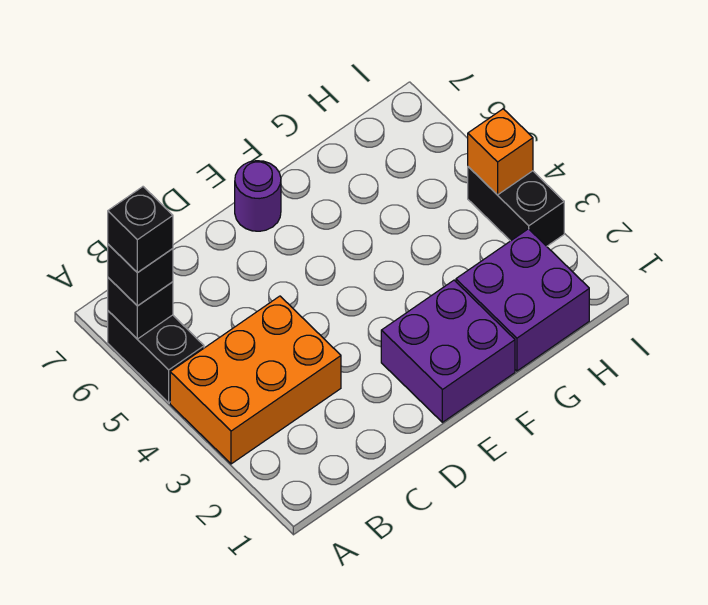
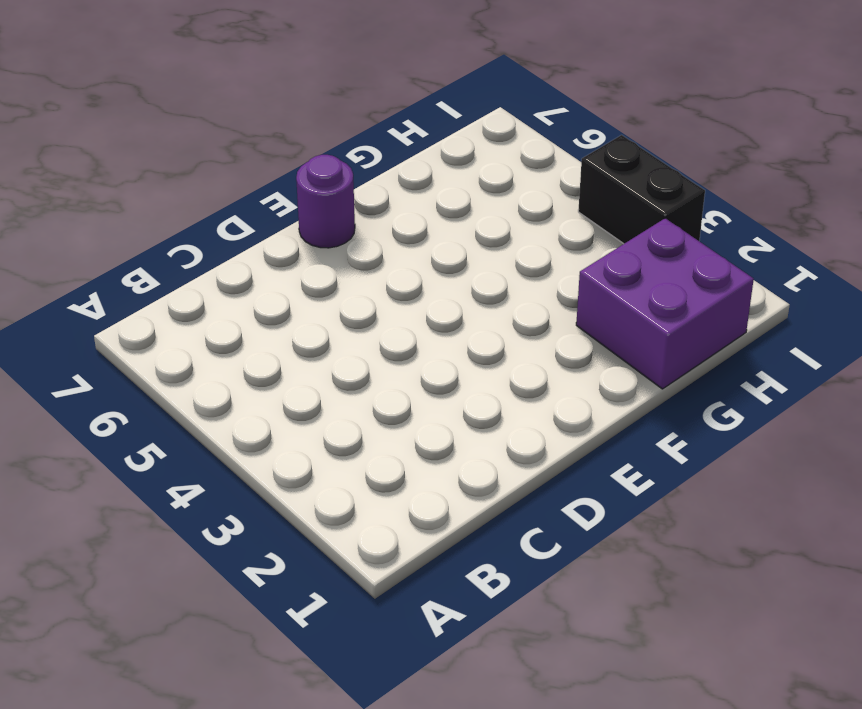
none -> orange brick A3:C4 level 1
none -> black brick A5:A6 level 1

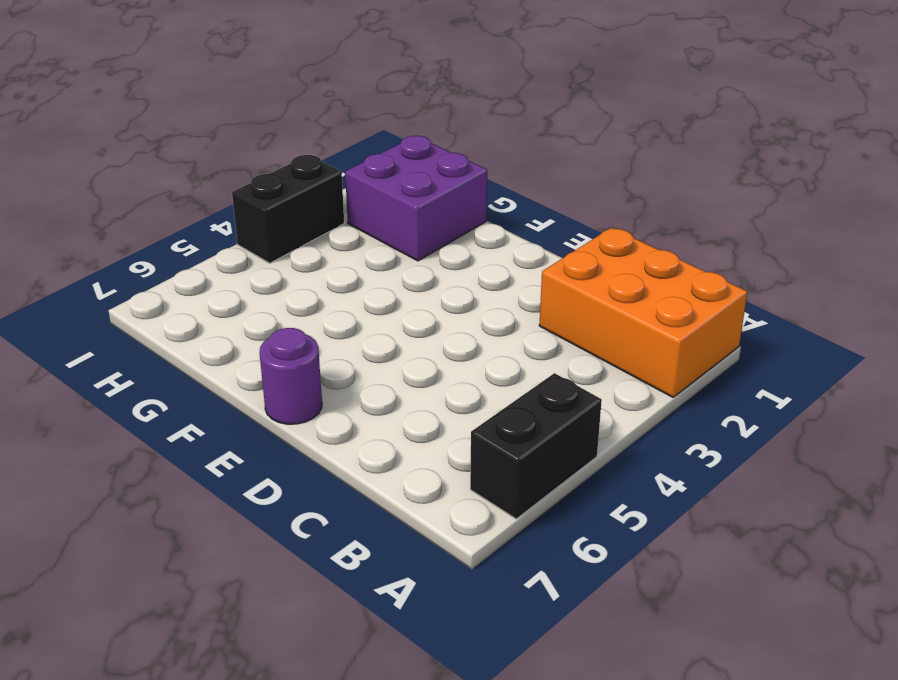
orange brick A1:C2 level 1 -> orange brick A3:C4 level 1
none -> purple brick E1:F2 level 1
none -> black brick A6 level 2

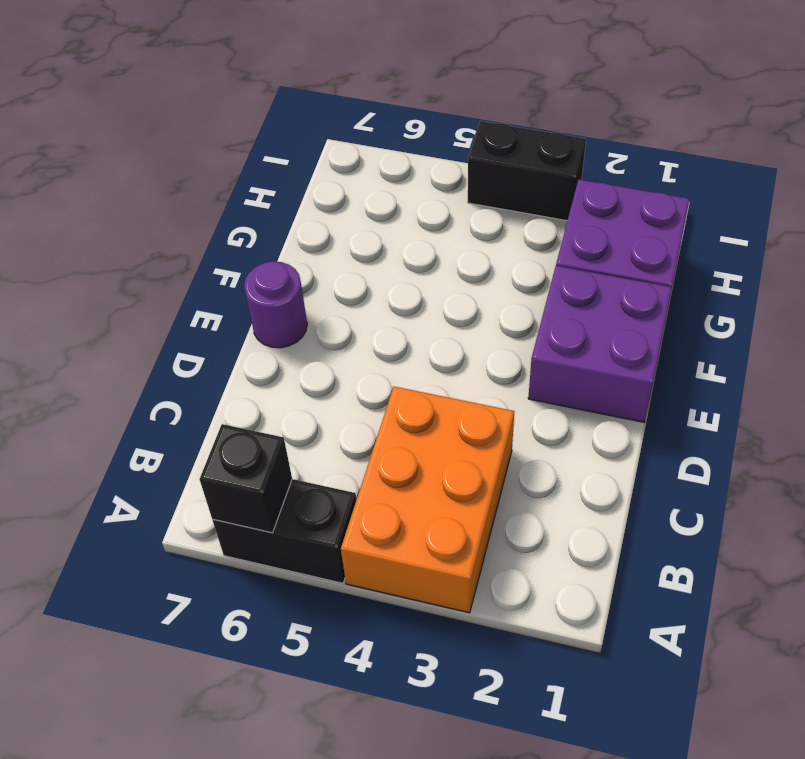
none -> orange brick I4 level 2
none -> black brick A6 level 3

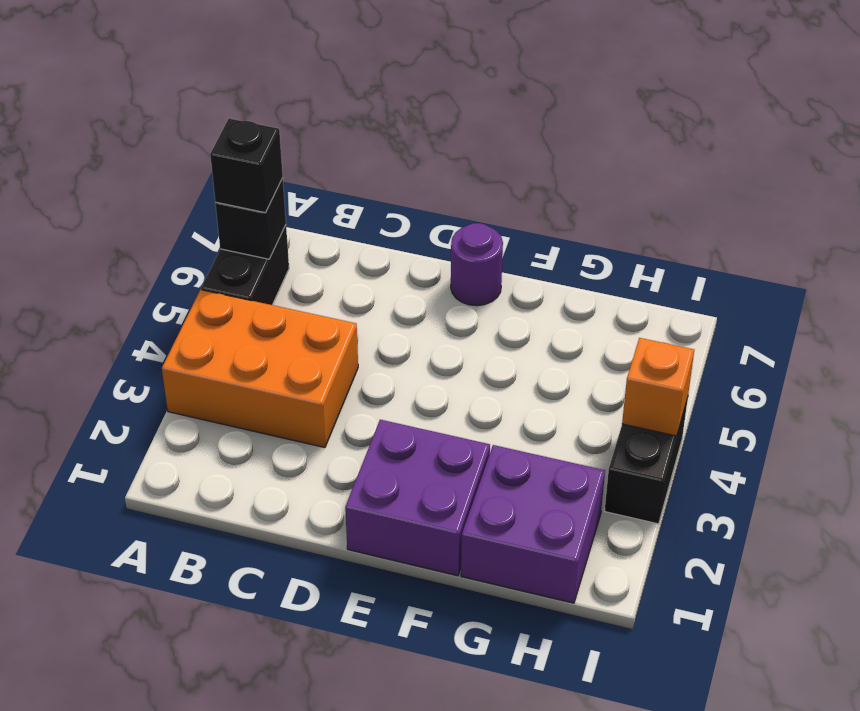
none -> black brick A6 level 4

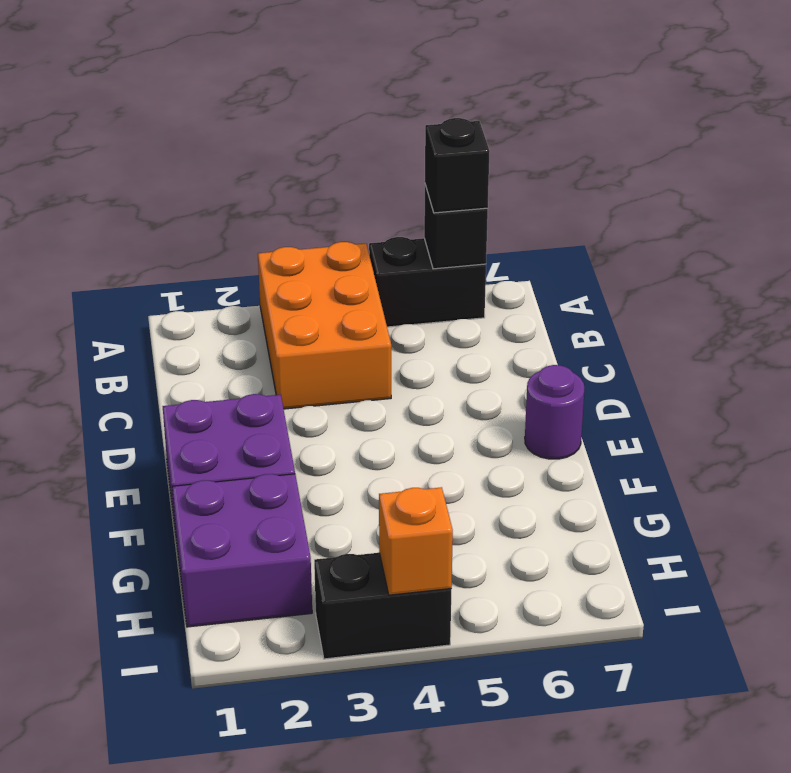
none -> black brick A6 level 4

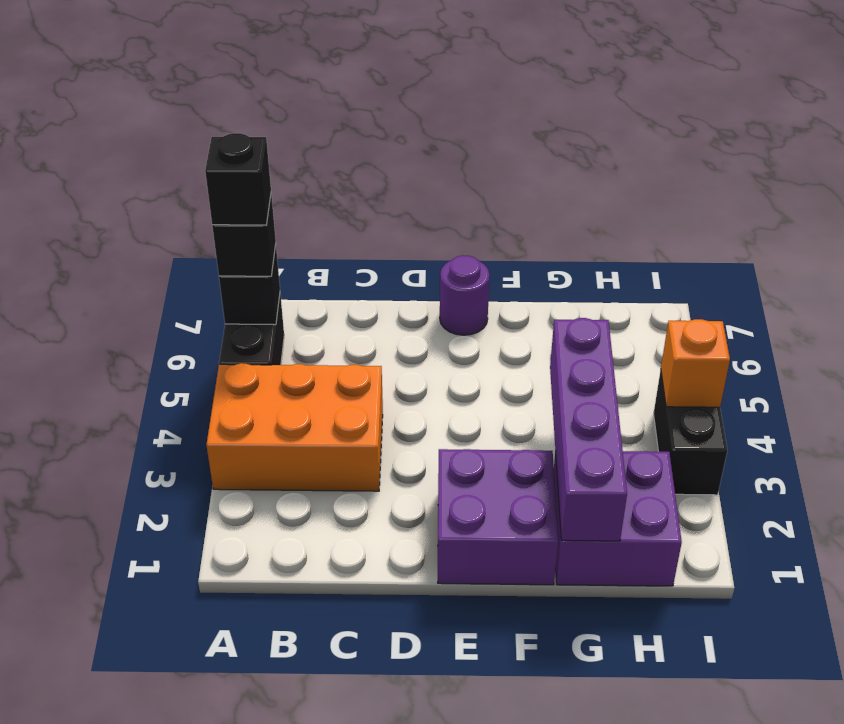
purple brick G1:G4 level 2 -> none

